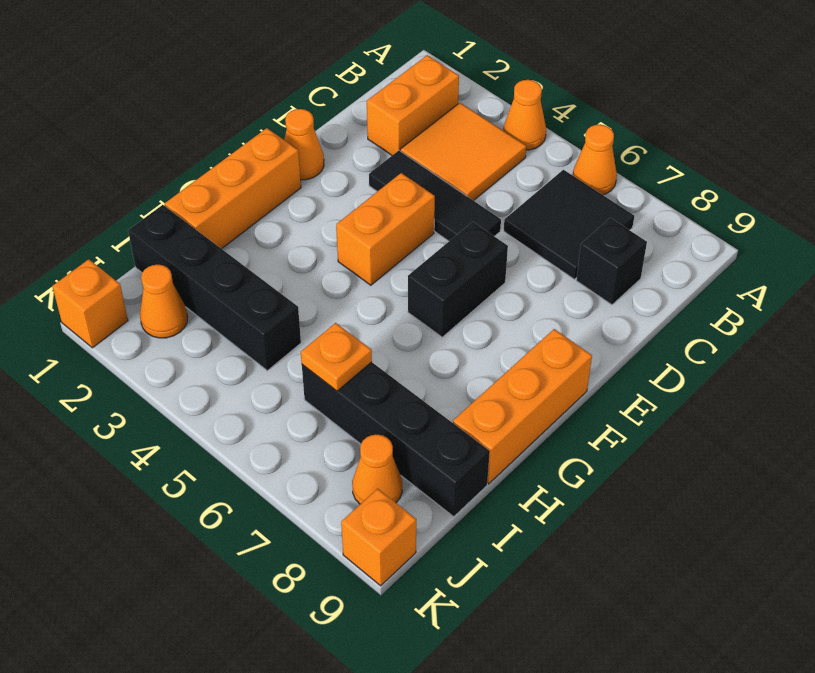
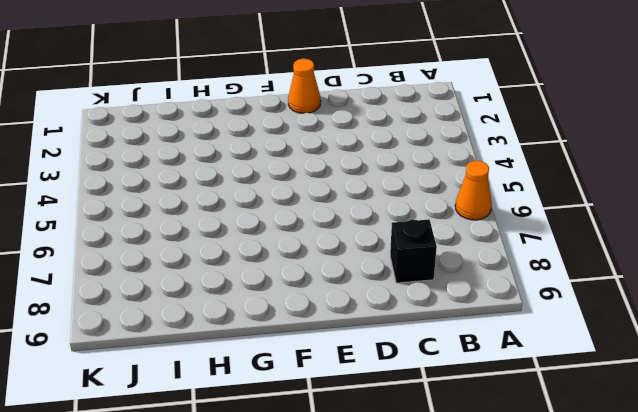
none -> orange cone A4 level 1
none -> orange brick B2:C2 level 1
none -> orange tile B3:C4 level 1

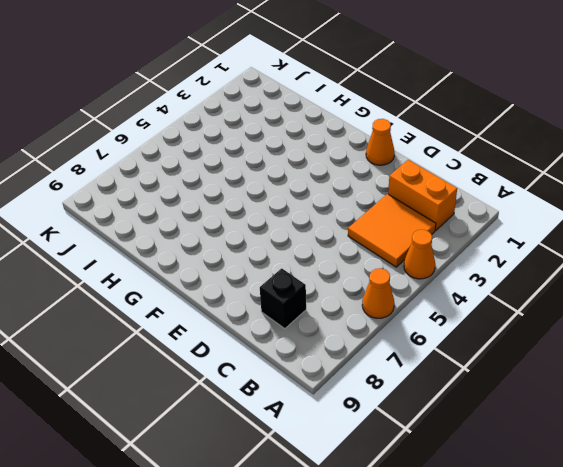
none -> black tile B6:C7 level 1
none -> black tile D3:D5 level 1
none -> orange brick E4:F4 level 1

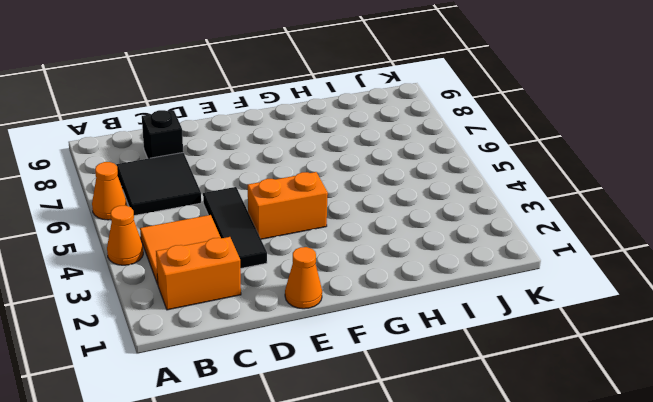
none -> black brick E6:F6 level 1
none -> orange brick F1:H1 level 1
none -> orange brick F9:H9 level 1

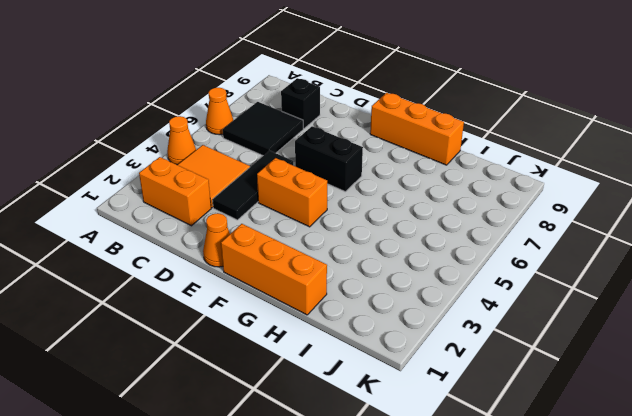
none -> black brick I1:I4 level 1
none -> black brick I6:I9 level 1
none -> orange cone J2 level 1

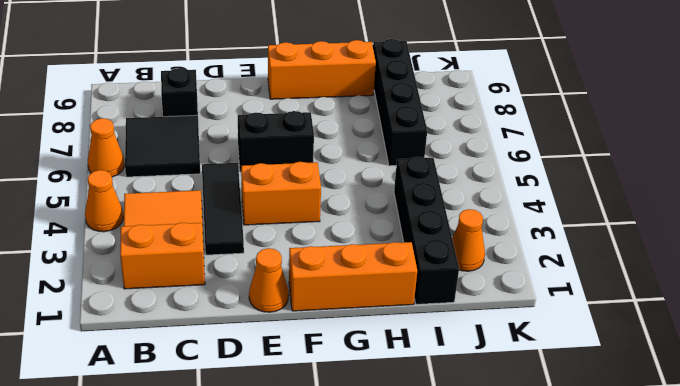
none -> orange cone J8 level 1
none -> orange brick K1 level 1
none -> orange brick K9 level 1

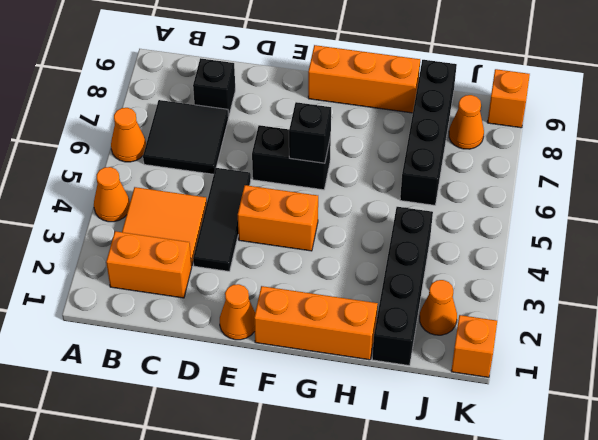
black brick F6 level 2 -> none
none -> orange plate I6 level 2

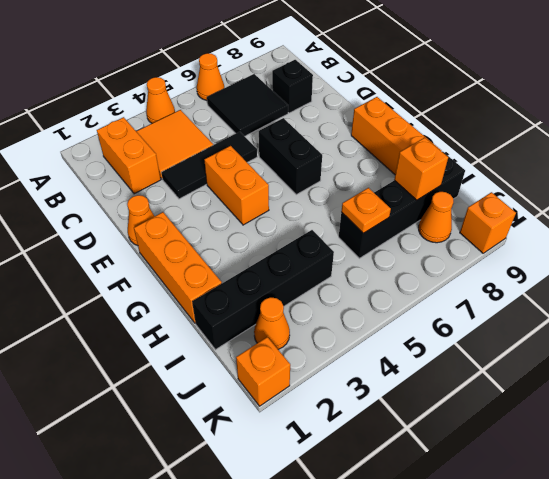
orange brick I8 level 2 -> none

